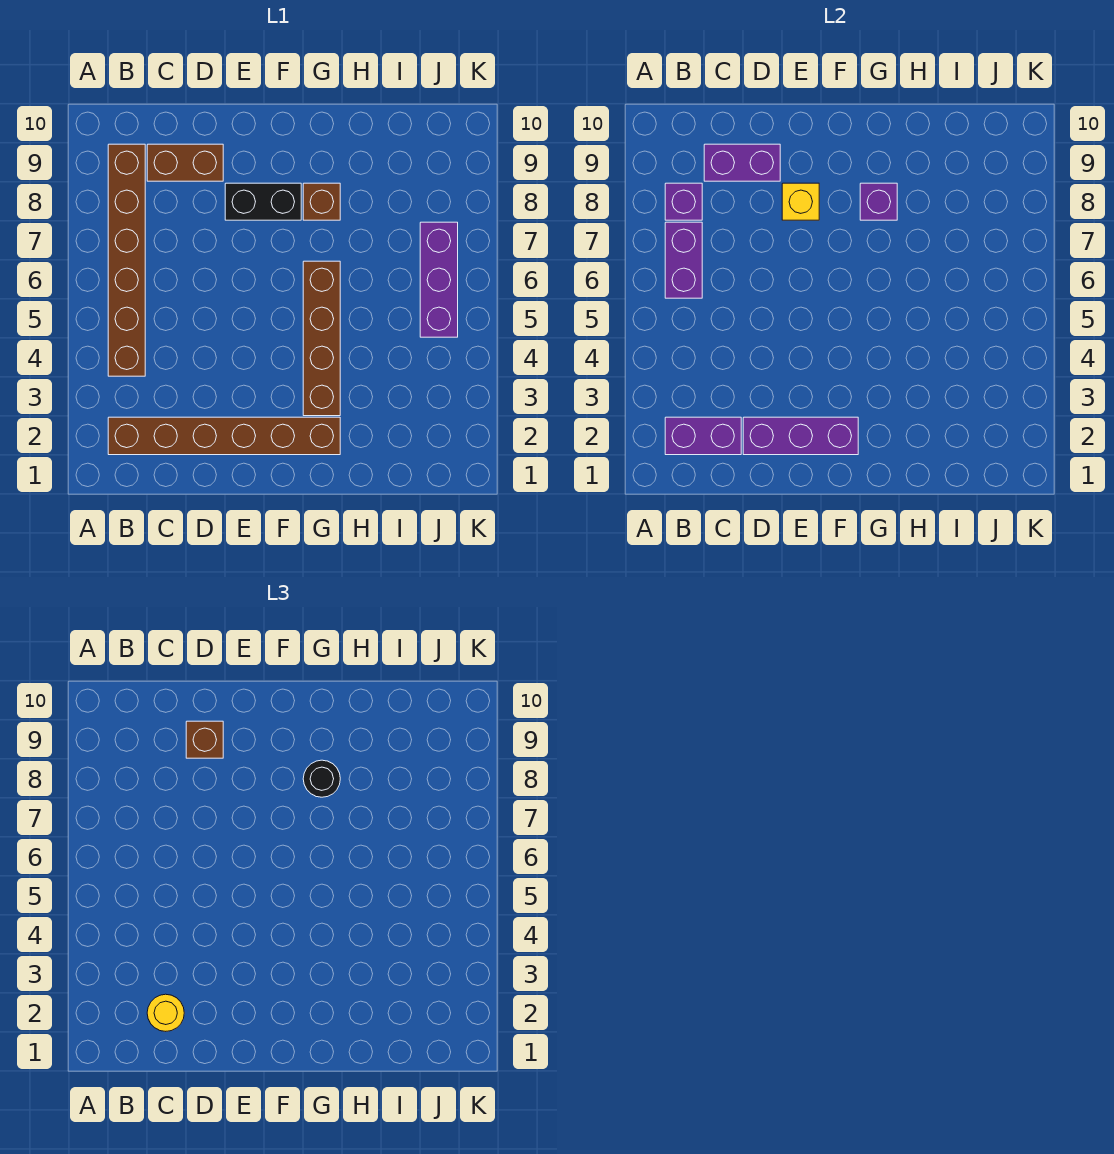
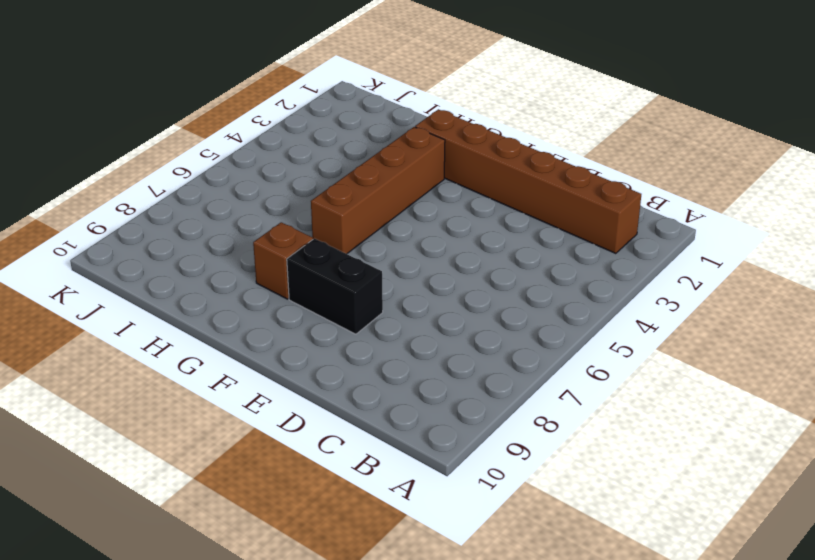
none -> brown brick B4:B9 level 1
none -> brown brick C9:D9 level 1
none -> purple brick J5:J7 level 1

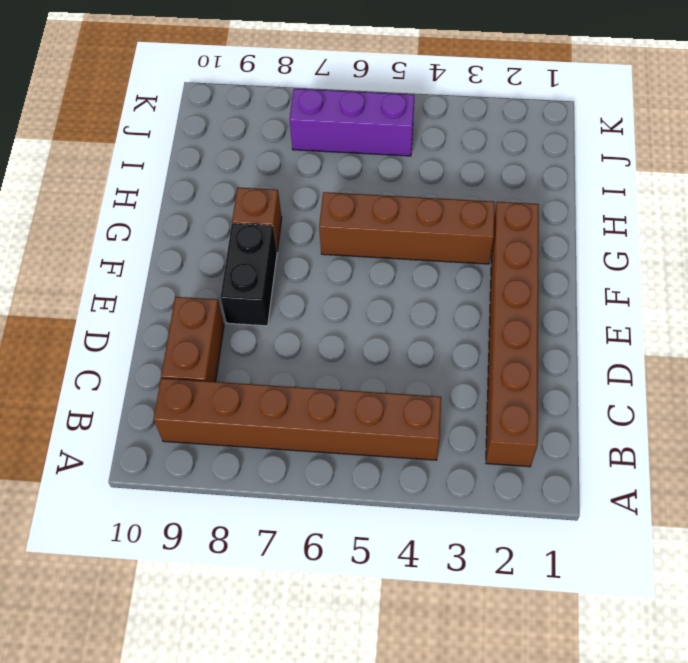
none -> purple brick B2:C2 level 2
none -> purple brick B6:B7 level 2
none -> purple brick B8 level 2

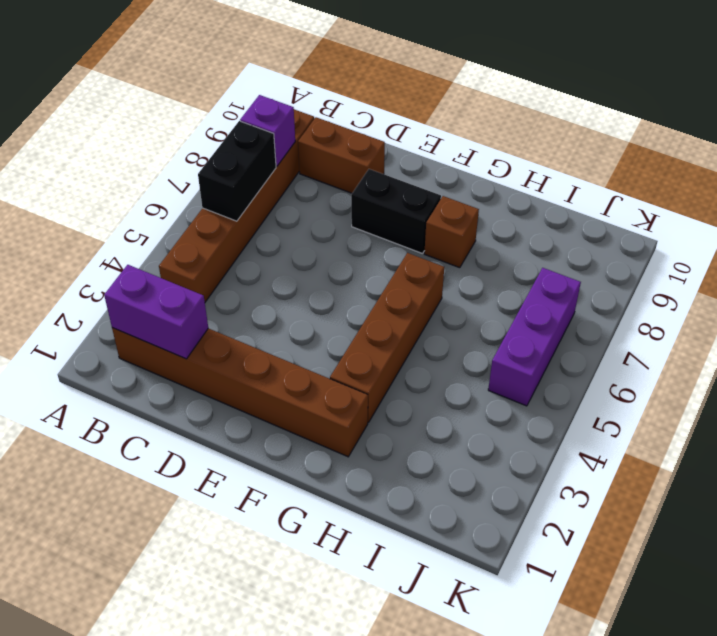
black brick B6:B7 level 2 -> purple brick B6:B7 level 2
none -> purple brick C9:D9 level 2
none -> purple brick D2:F2 level 2
none -> yellow brick E8 level 2

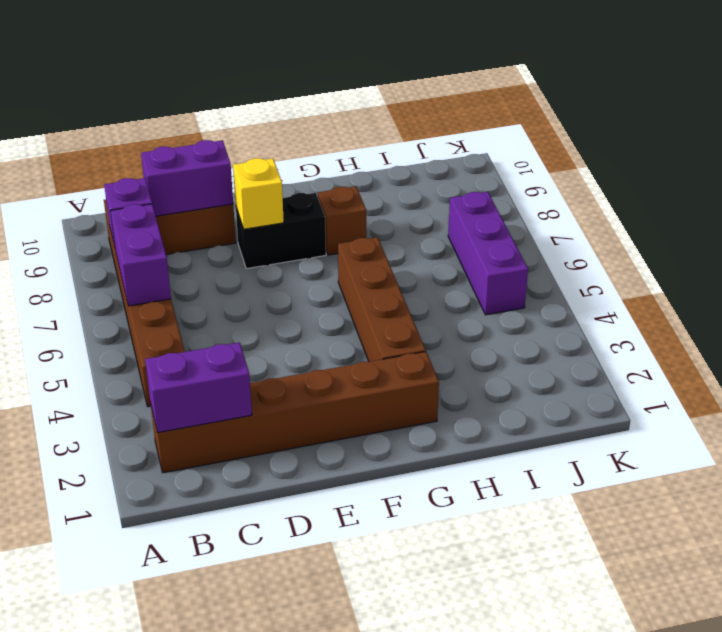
none -> purple brick D2:F2 level 2
none -> purple brick G8 level 2
none -> yellow round brick C2 level 3

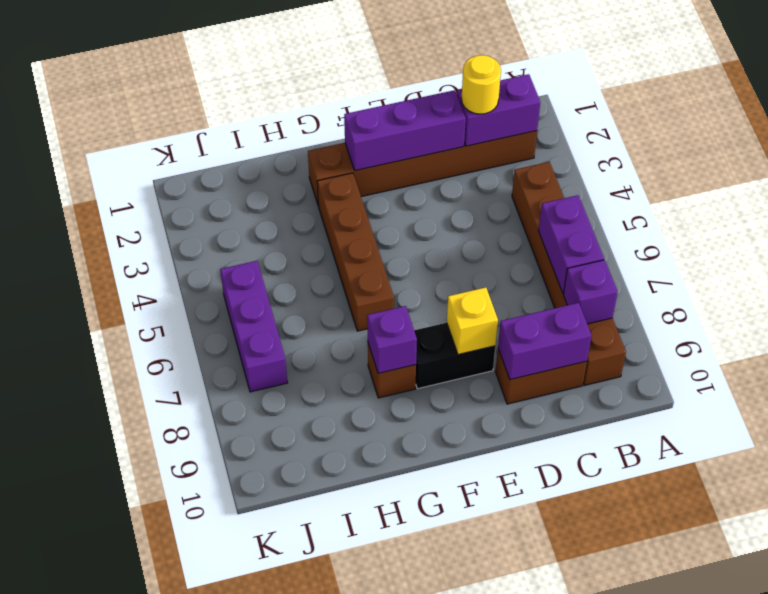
none -> brown brick D9 level 3
none -> black round brick G8 level 3

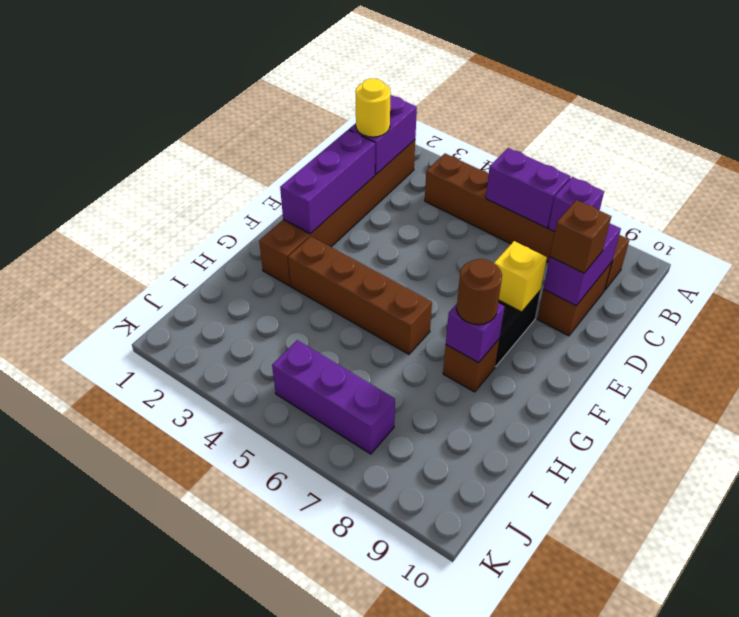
brown round brick G8 level 3 -> black round brick G8 level 3

